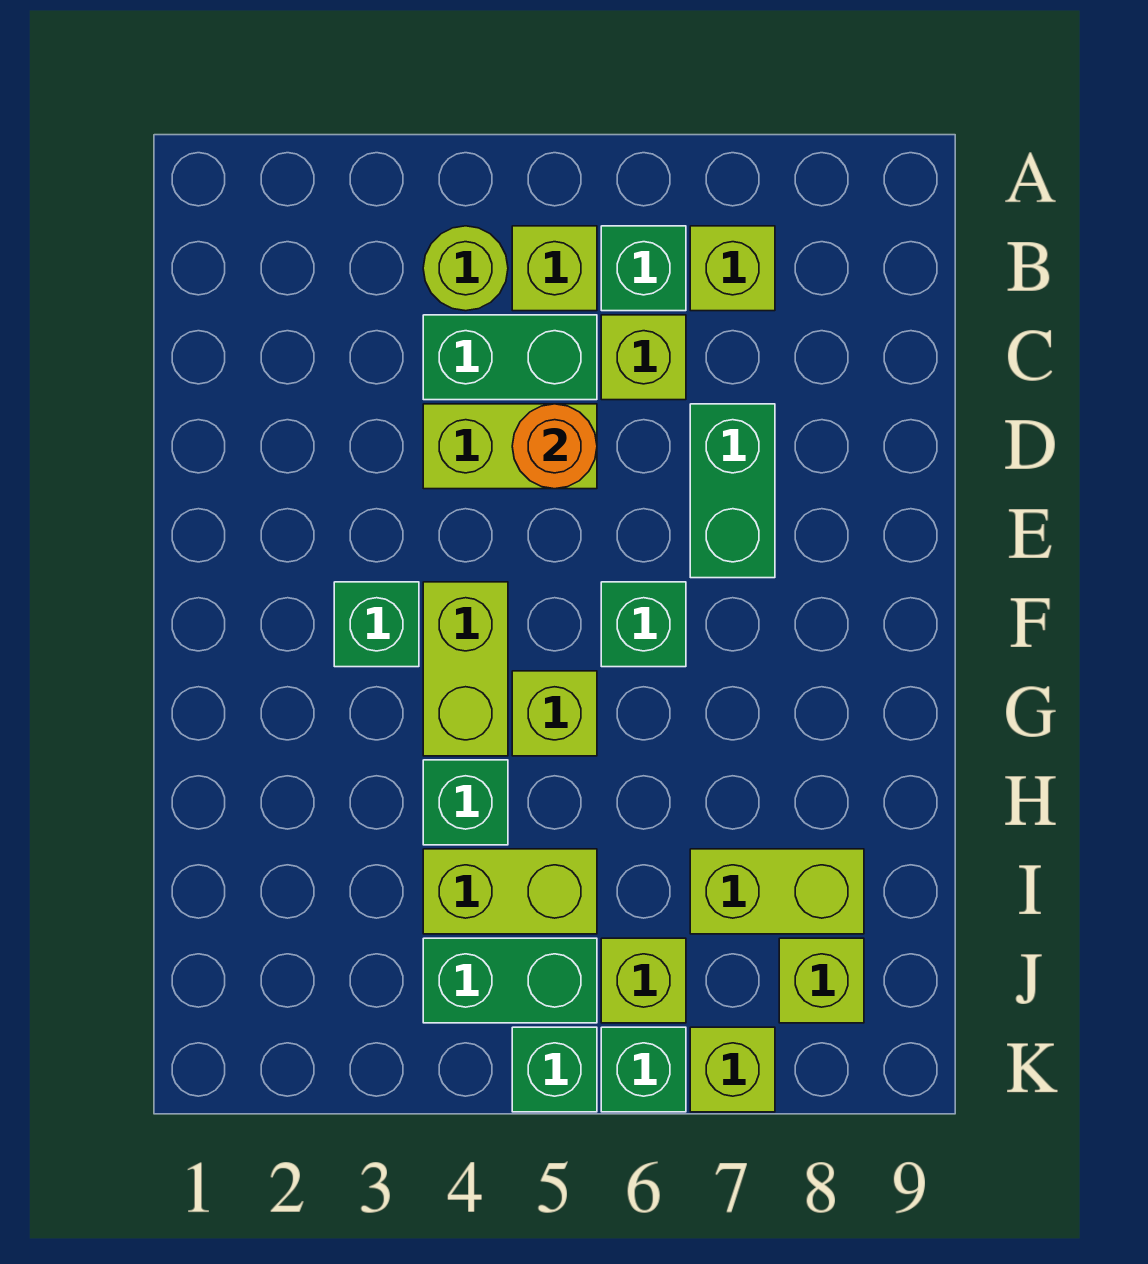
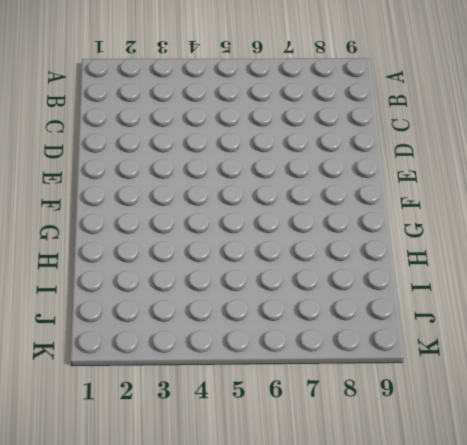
none -> lime round brick B4 level 1
none -> lime brick B5 level 1
none -> green brick B6 level 1

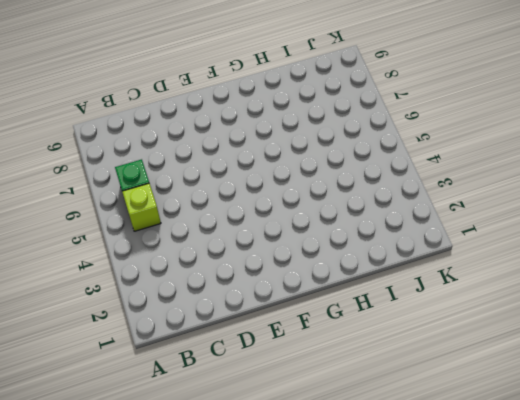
none -> lime round brick B4 level 1
none -> lime brick B7 level 1
none -> green brick C4:C5 level 1

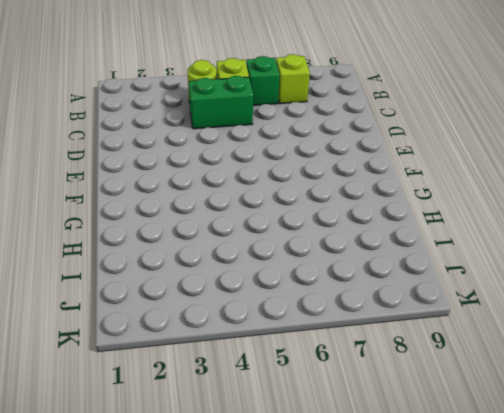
none -> lime brick C6 level 1
none -> lime brick D4:D5 level 1
none -> green brick D7:E7 level 1

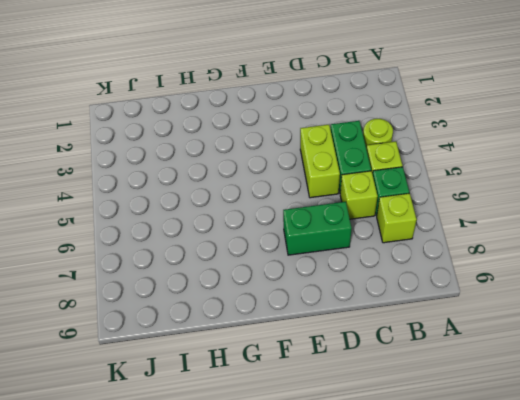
none -> green brick F3 level 1
none -> lime brick F4:G4 level 1
none -> green brick F6 level 1

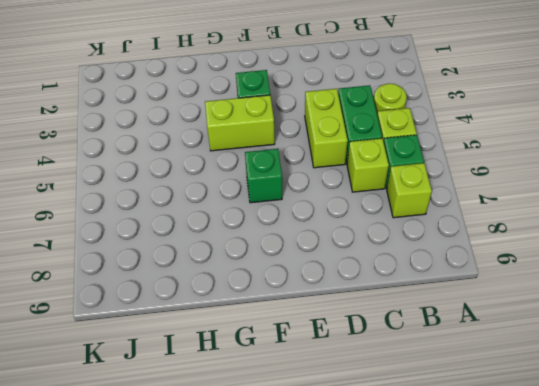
none -> green brick D7:E7 level 1
none -> lime brick G5 level 1
none -> green brick H4 level 1

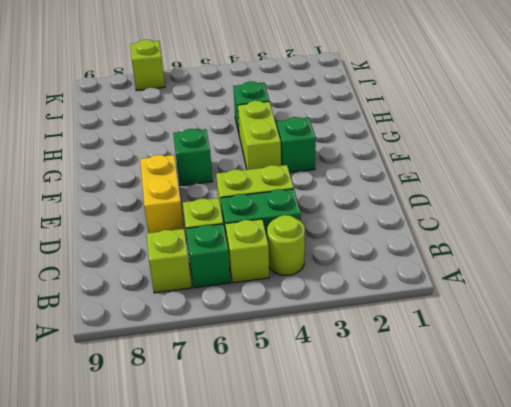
yellow brick D7:E7 level 1 -> green brick D7:E7 level 1
none -> lime brick G5 level 1
none -> lime brick I4:I5 level 1
none -> lime brick I7:I8 level 1

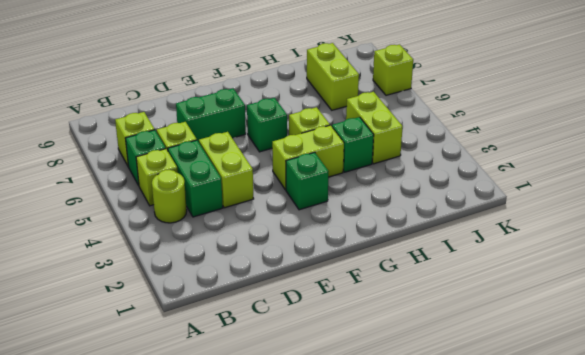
none -> green brick J4:J5 level 1
none -> lime brick J6 level 1
none -> lime brick J8 level 1

